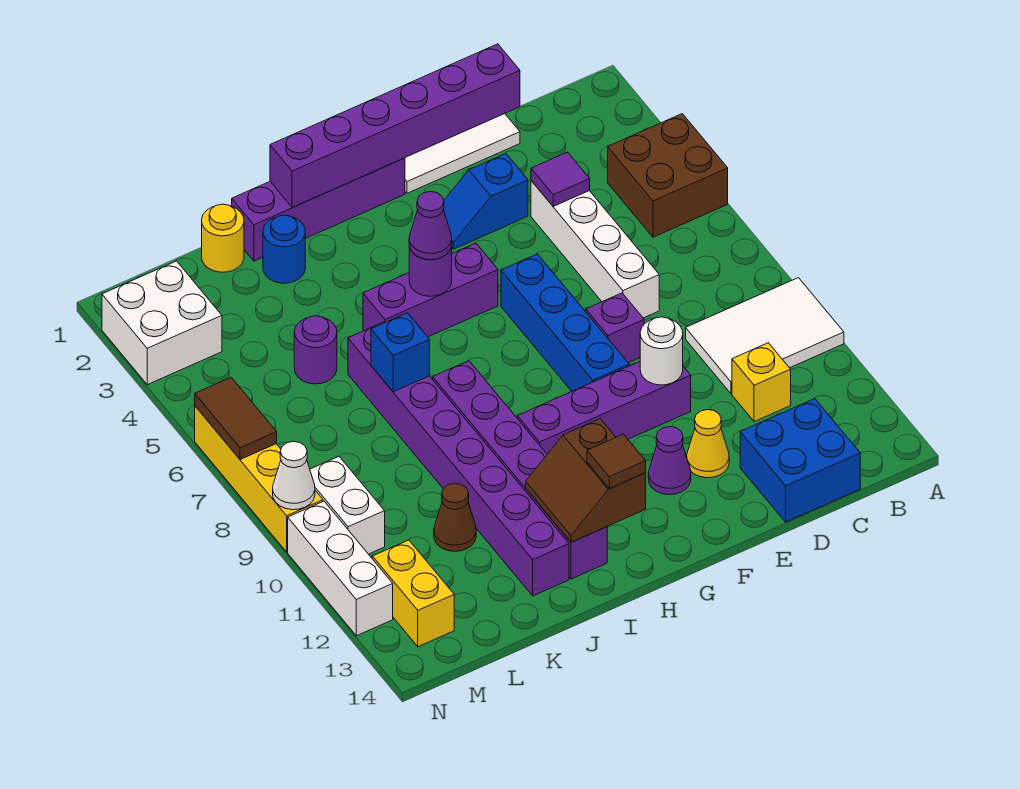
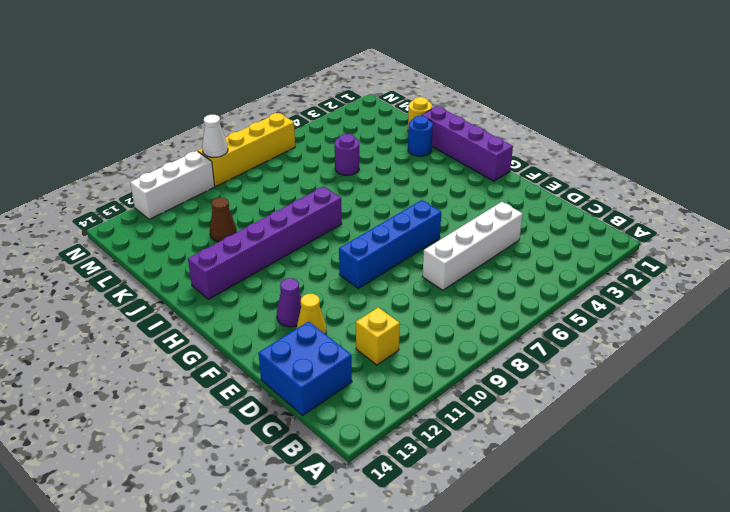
none -> brown brick A4:B5 level 1
none -> white tile A9:C10 level 1
none -> white tile D1:F1 level 1
none -> blue slope E3:F3 level 1 top E

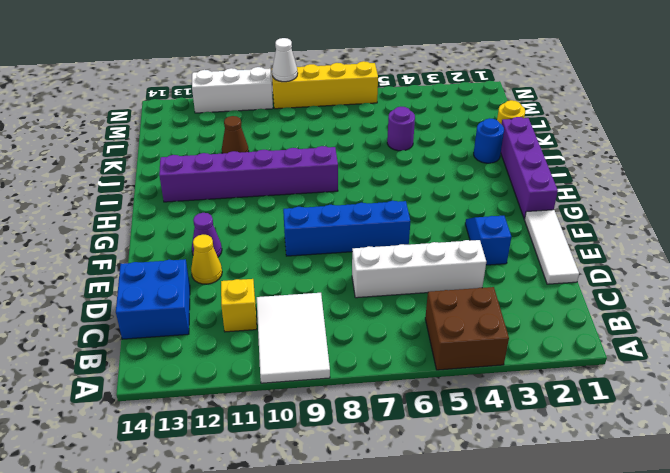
none -> purple brick E8 level 1
none -> purple brick E10:H10 level 1
none -> purple brick G5:I5 level 1
none -> purple brick J6:J13 level 1

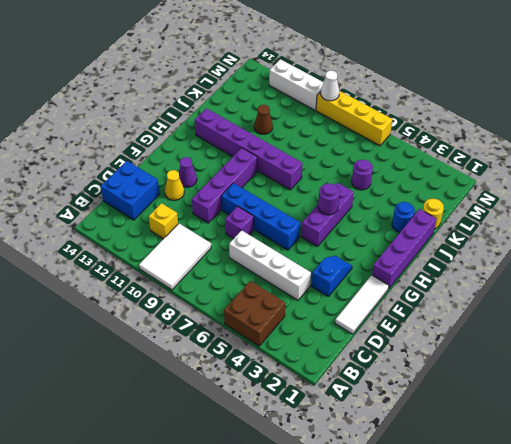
none -> purple brick J6:J13 level 1
none -> white brick M2:N3 level 1
none -> white brick M9:M10 level 1
none -> yellow brick M12:M13 level 1

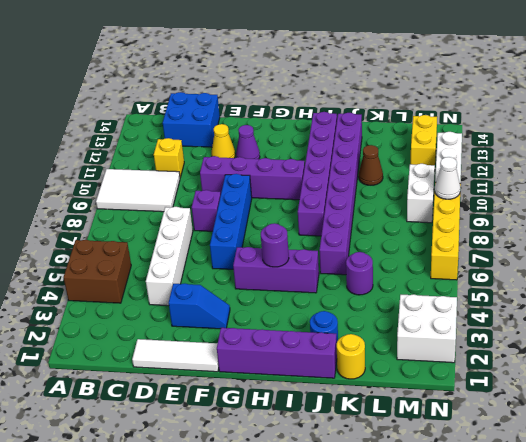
none -> purple brick D1:I1 level 2
none -> purple tile D4 level 2
none -> white round brick E10 level 2
none -> brown slope H12:I13 level 2 top H

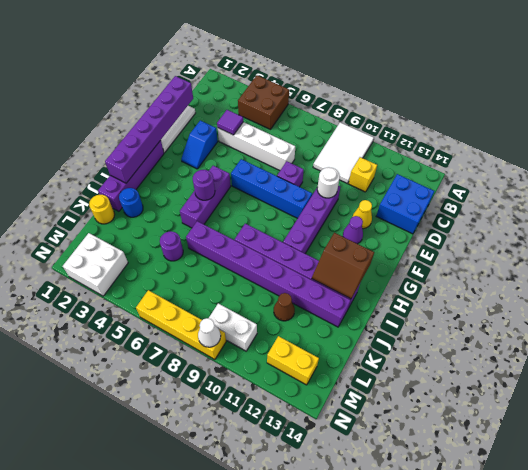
none -> white brick N10:N12 level 1
none -> blue brick J7 level 2
none -> brown tile N6:N7 level 2
none -> purple cone H5 level 3

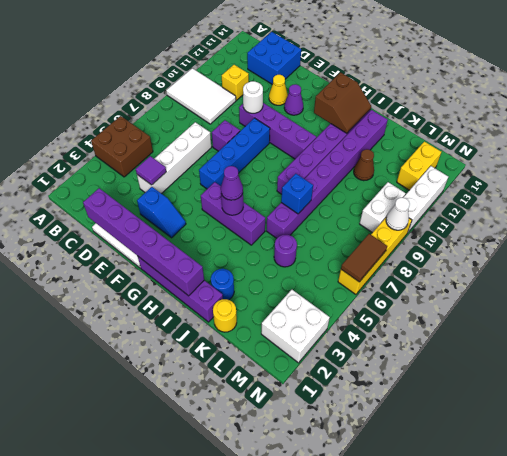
none -> brown tile H13 level 3

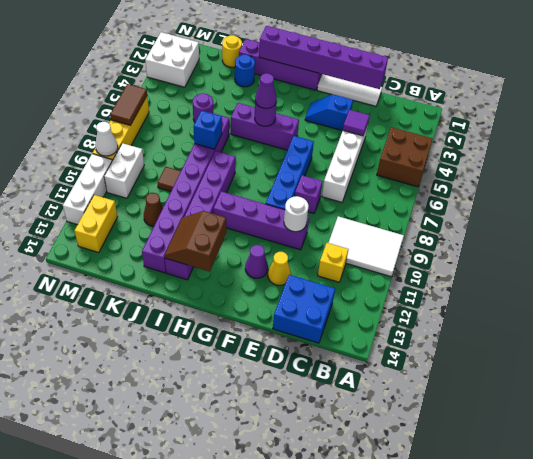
brown tile K9 level 1 -> brown tile H13 level 3

